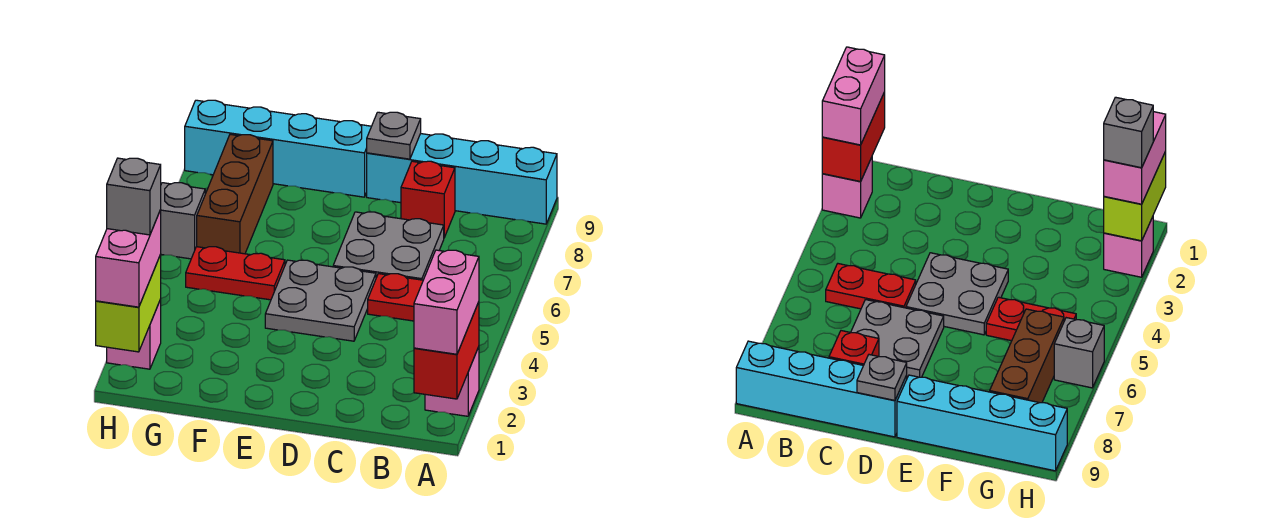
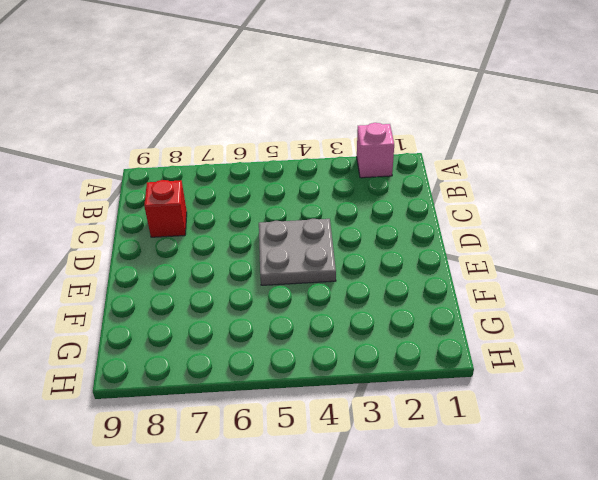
none -> cyan brick A9:D9 level 1
none -> red plate B5:C5 level 1
none -> grey plate C6:D7 level 1

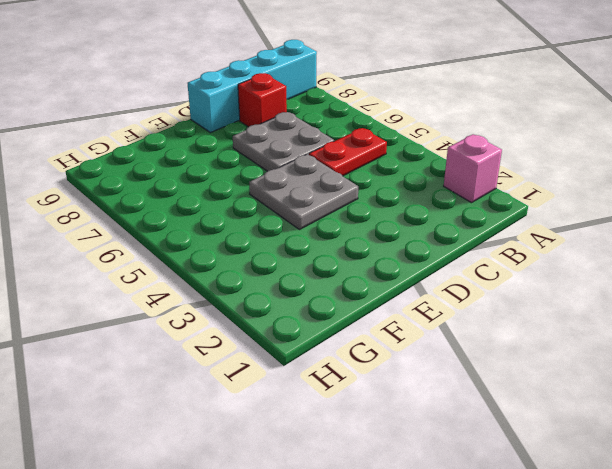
none -> cyan brick E9:H9 level 1
none -> red plate F5:G5 level 1
none -> brown brick G6:G8 level 1

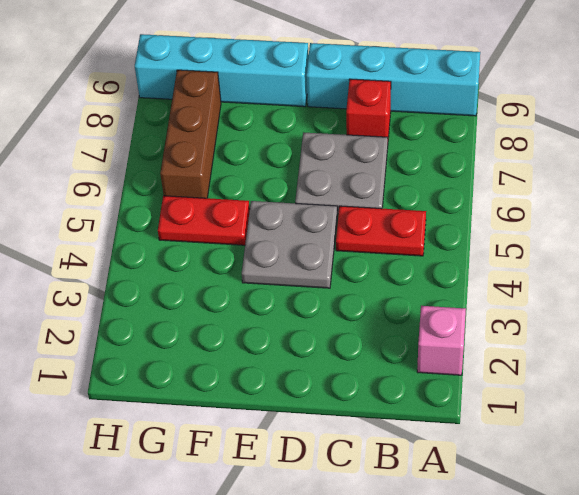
none -> pink brick H2 level 1
none -> grey brick H6 level 1
none -> red brick A1:A2 level 2

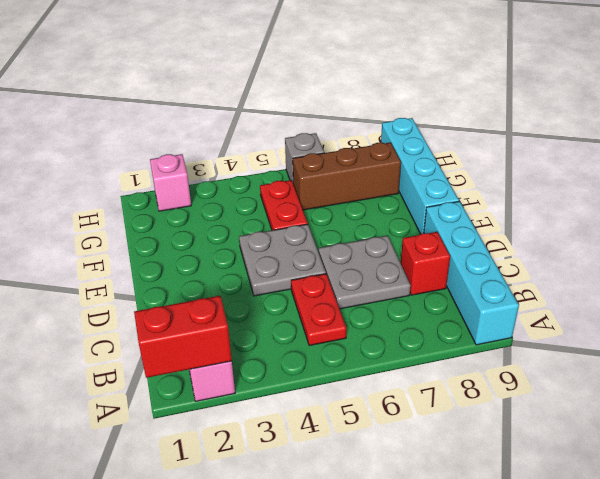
none -> grey plate D9 level 2
none -> lime brick H1:H2 level 2
none -> pink brick A1:A2 level 3

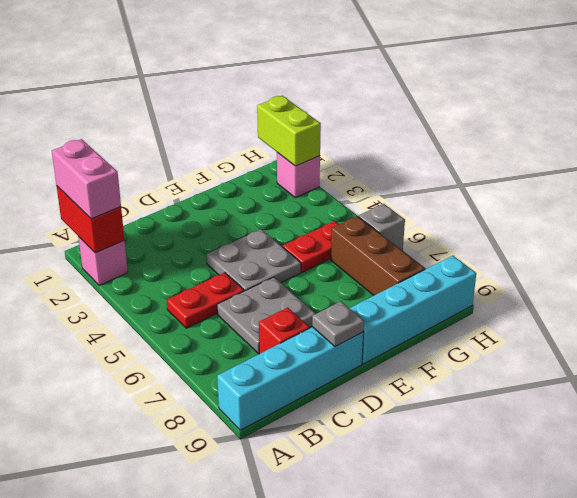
none -> pink brick H1:H2 level 3
none -> grey brick H2 level 4

